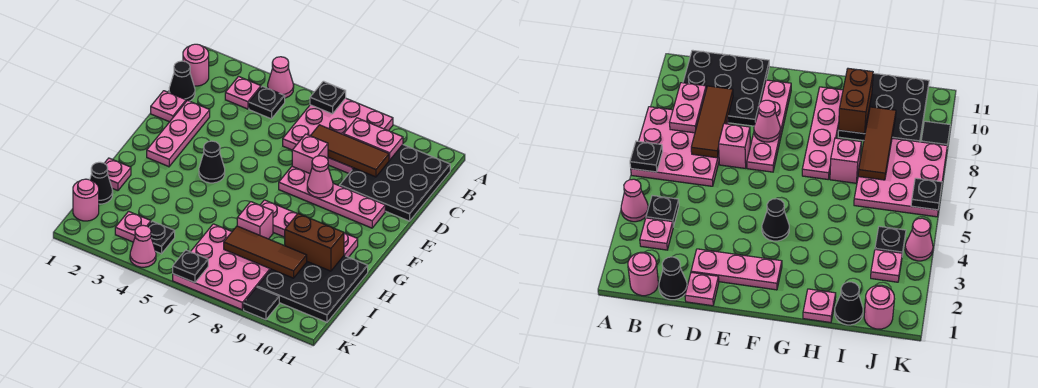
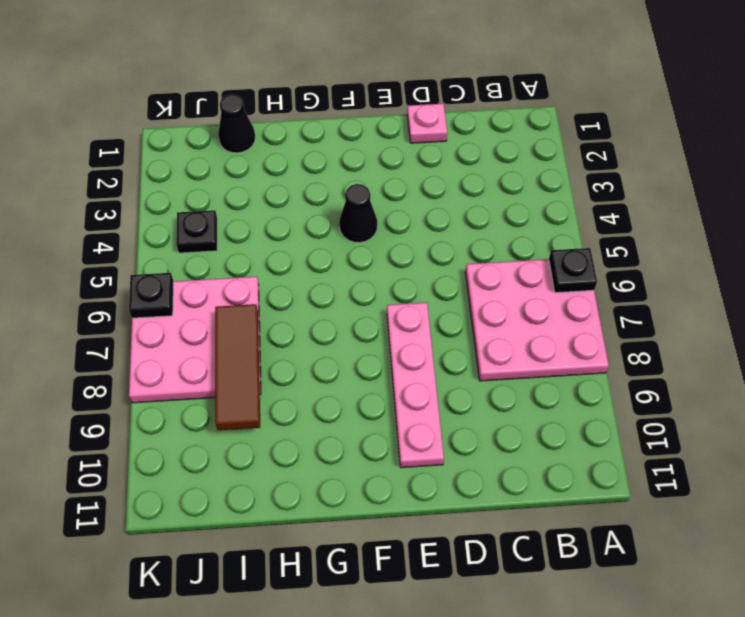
none -> pink cone A4 level 1
none -> pink round brick B1 level 1
none -> pink plate B3 level 1
none -> black plate B4 level 1

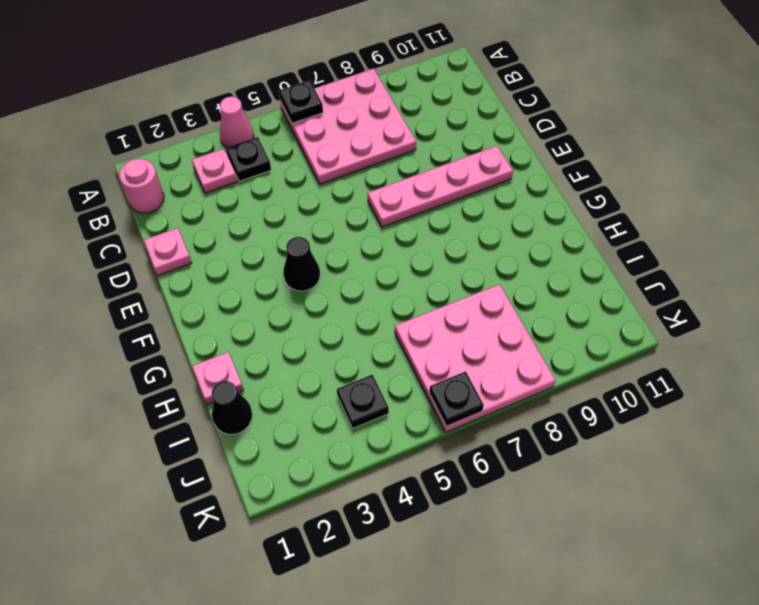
none -> black plate B9:D11 level 1
none -> black cone C1 level 1
none -> pink plate D2:F2 level 1
none -> pink brick D7 level 1

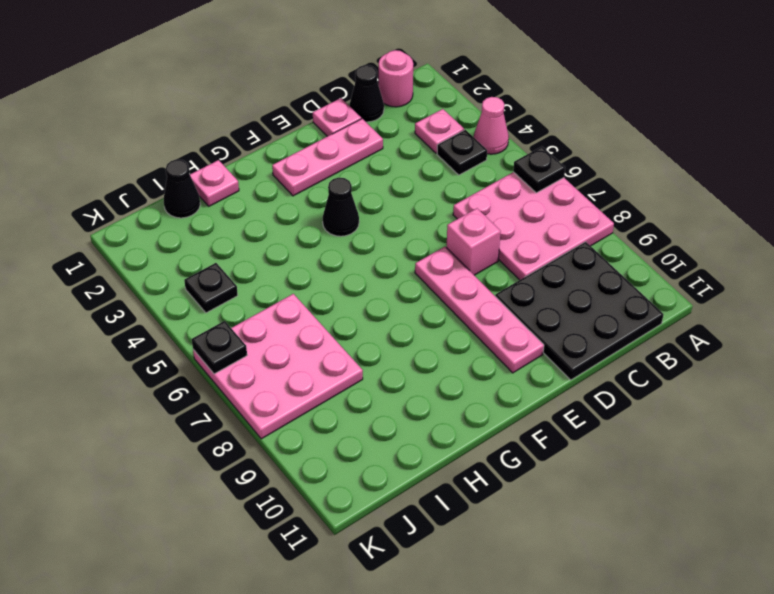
none -> pink plate G7:G10 level 1
none -> pink brick H7 level 1
none -> black plate H9:J11 level 1
none -> pink round brick J1 level 1

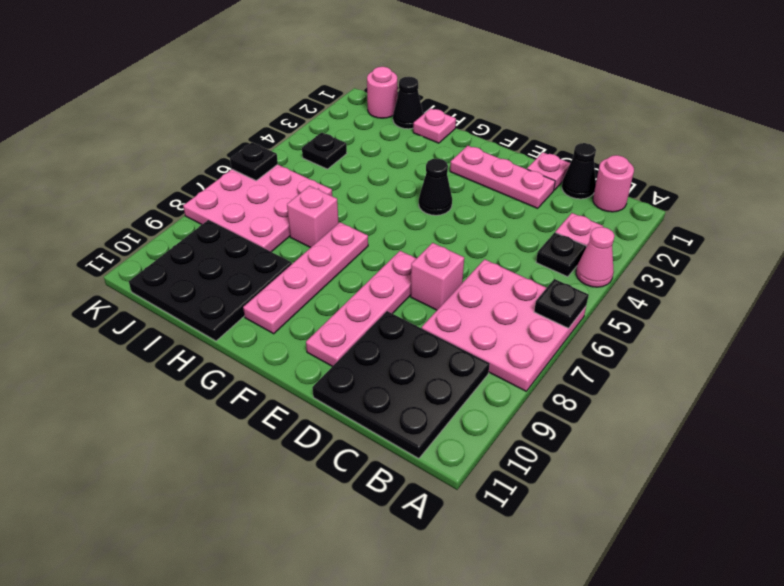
none -> pink plate J3 level 1
none -> pink cone K4 level 1
none -> black tile K9 level 1
none -> pink plate B8:B9 level 2

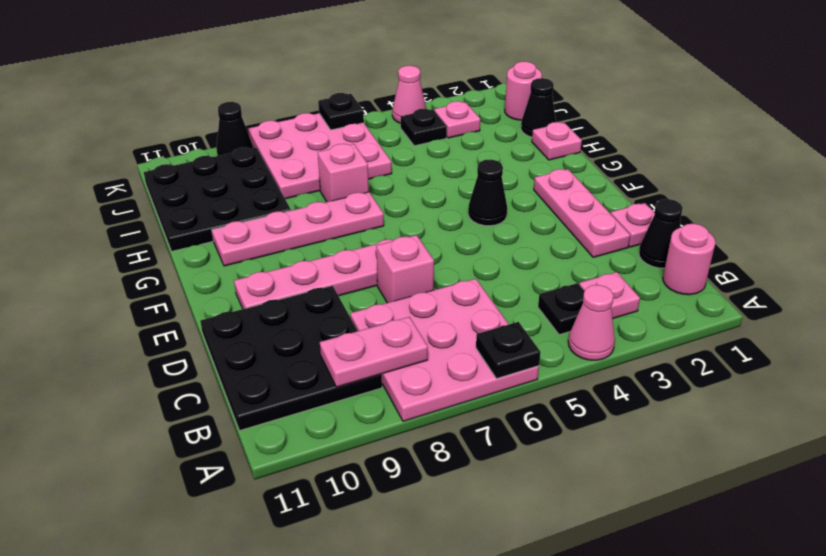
black cone K9 level 1 -> black tile K9 level 1
none -> brown tile C7:C9 level 2
none -> pink cone E8 level 2
none -> brown brick H9:H10 level 2
none -> brown tile I7:I9 level 2

